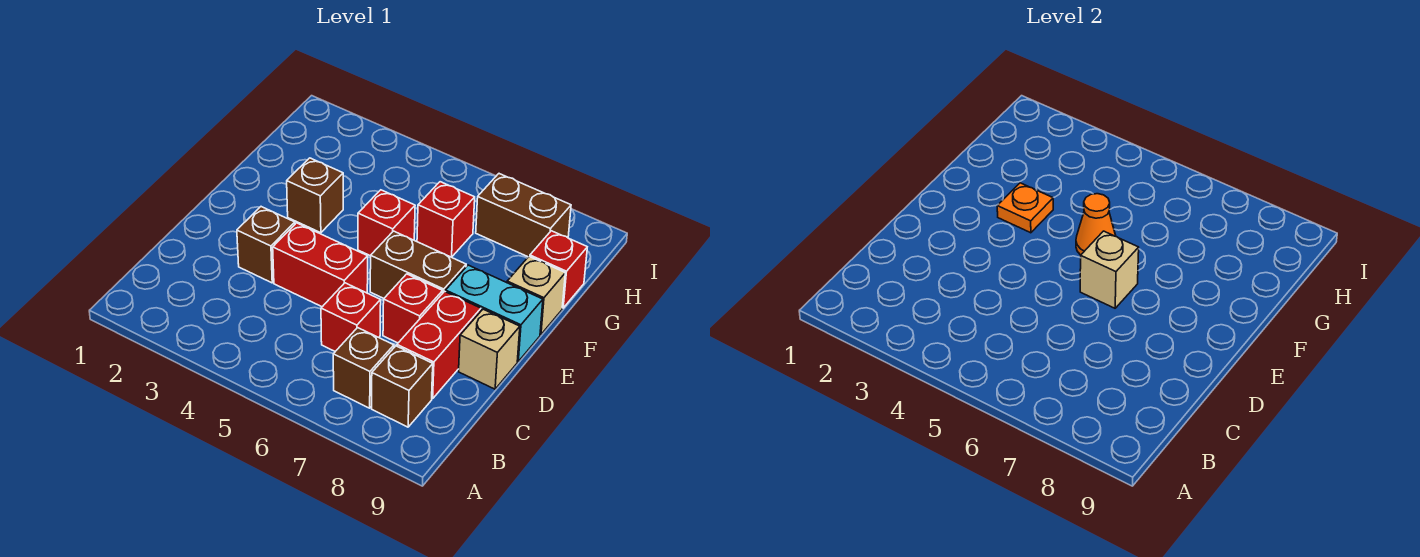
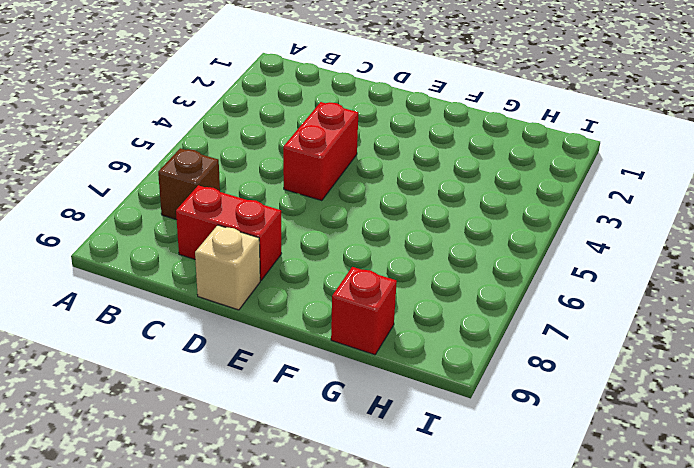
none -> brown brick B8 level 1
none -> red brick C6 level 1
none -> brown brick D3 level 1

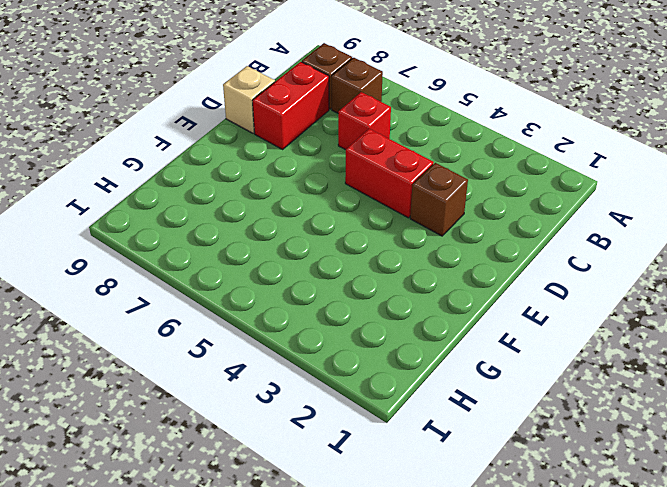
none -> red brick D7 level 1
none -> brown brick E6:E7 level 1
none -> cyan brick E8:E9 level 1

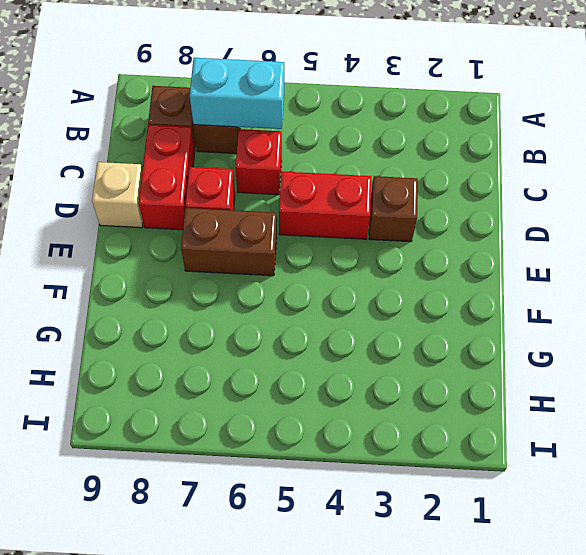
cyan brick B6:B7 level 2 -> cyan brick E8:E9 level 1
none -> brown brick F3 level 1
none -> red brick F5 level 1
none -> tan brick F9 level 1

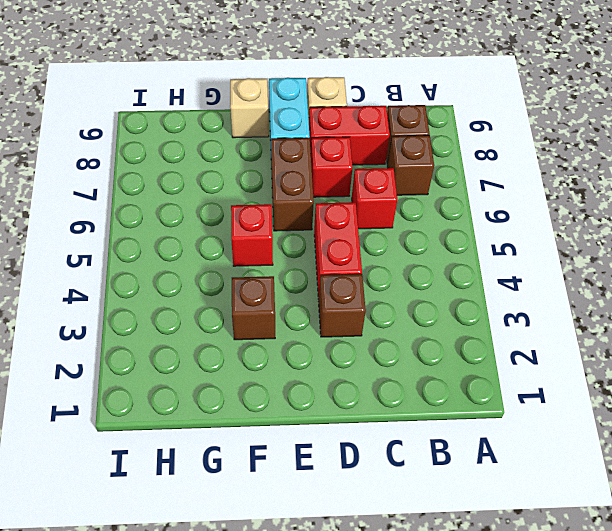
none -> red brick G6 level 1
none -> red brick G9 level 1
none -> brown brick H7:H8 level 1

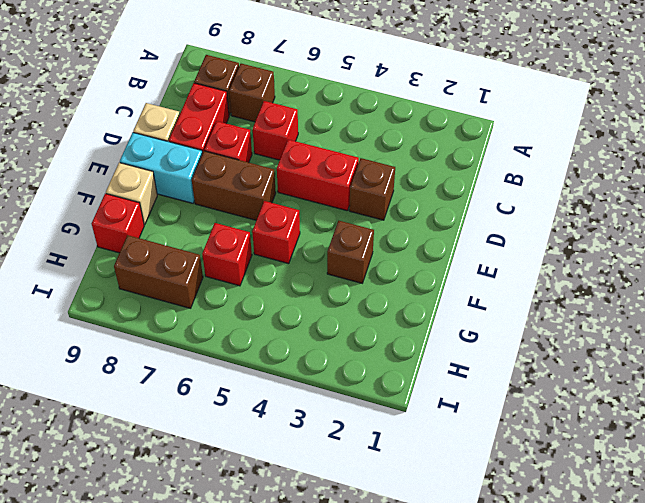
none -> tan brick E6 level 2
none -> orange plate F3 level 2
none -> orange cone F5 level 2

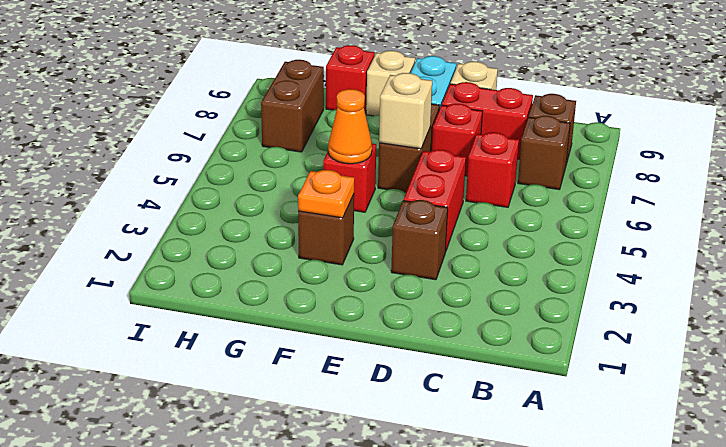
none -> red brick G6 level 1

